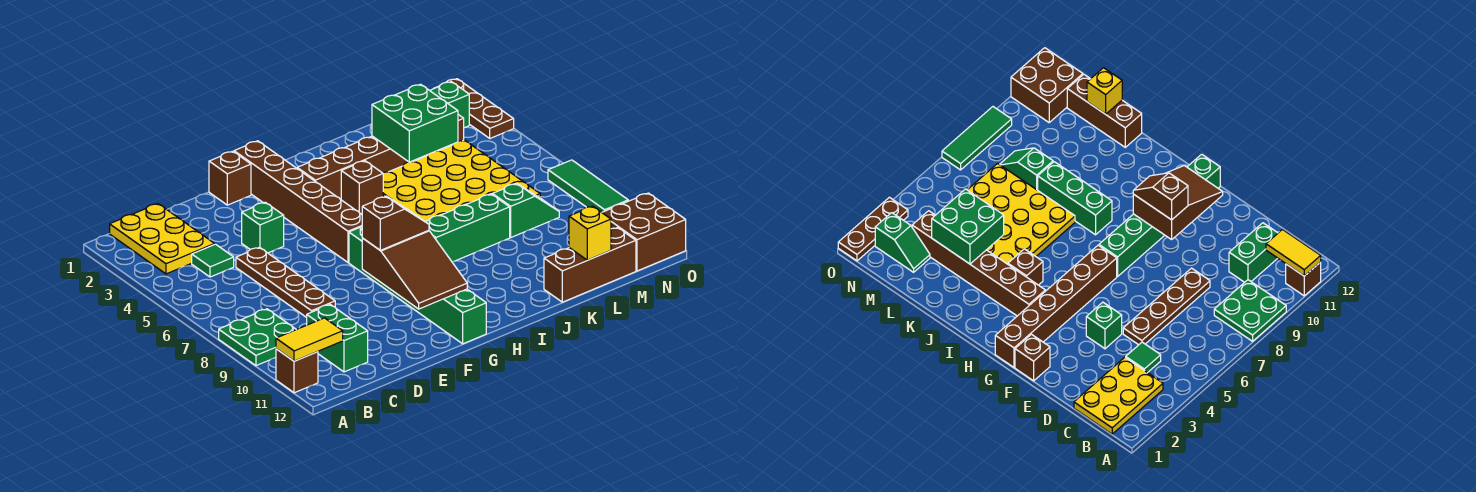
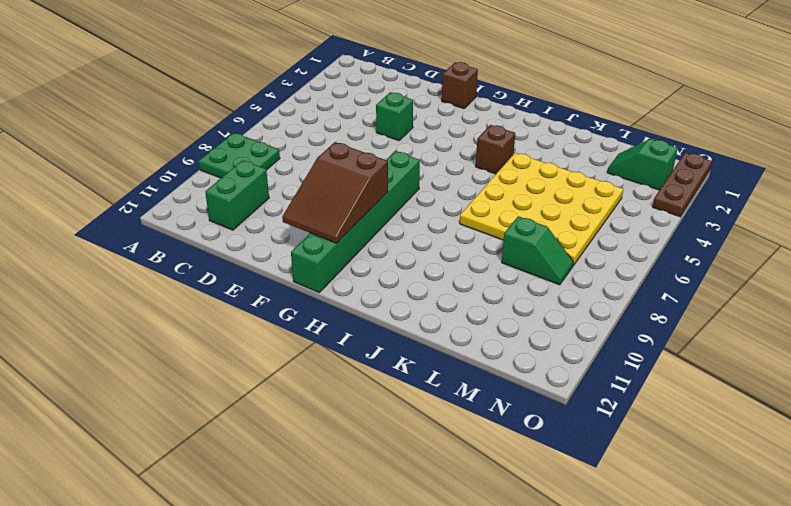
none -> brown brick A11 level 1
none -> yellow plate B1:C3 level 1
none -> green tile C4 level 1

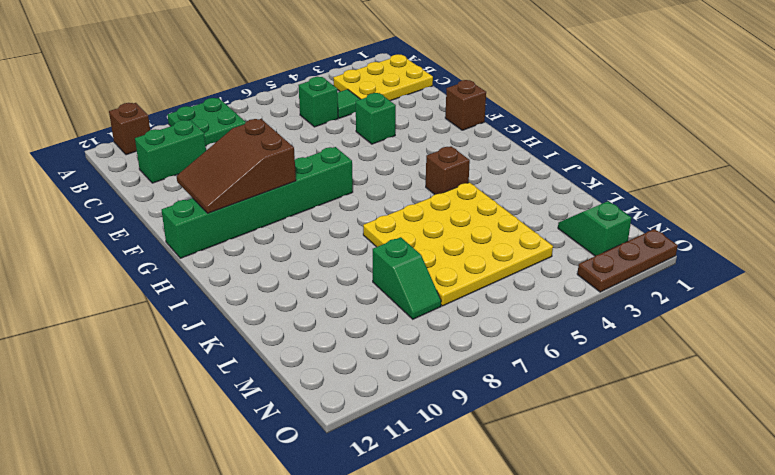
green brick C5 level 1 -> none
none -> brown plate D5:D8 level 1
none -> brown brick G1:G6 level 1
none -> brown brick H3:M3 level 1

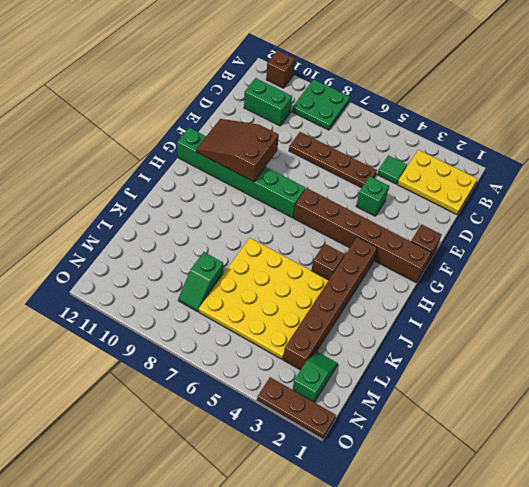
none -> green brick I8:K8 level 1
none -> brown brick K12:M12 level 1
none -> brown brick N11:O12 level 1

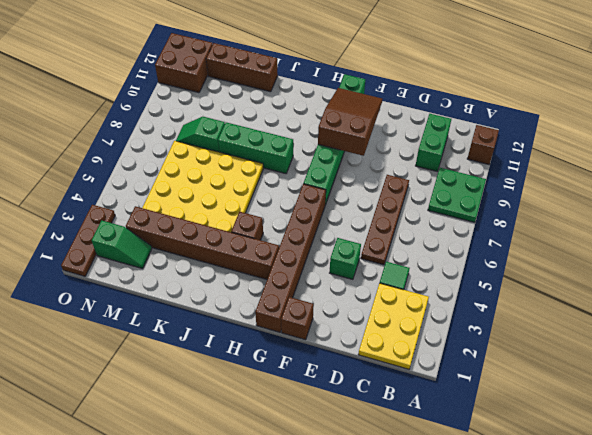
none -> green tile O7:O9 level 1
none -> yellow tile A11:B11 level 2
none -> green brick K3:L4 level 2

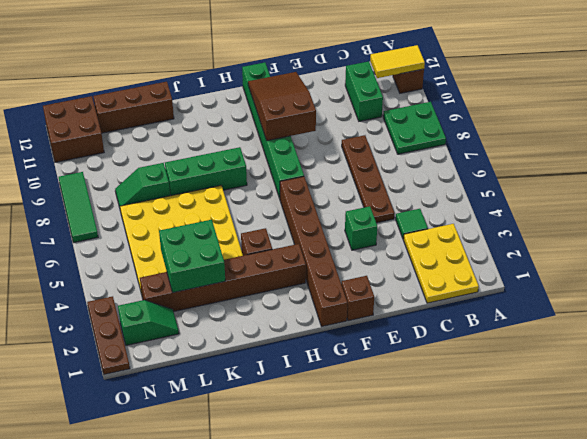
none -> yellow brick L12 level 2
none -> brown slope F9:G9 level 3 top F

